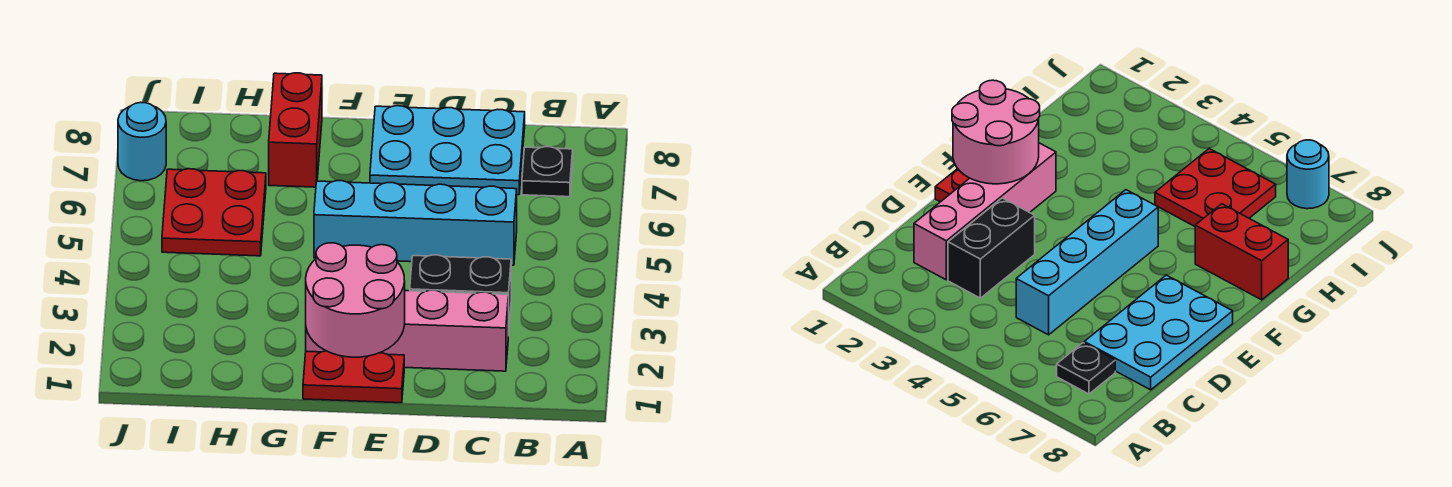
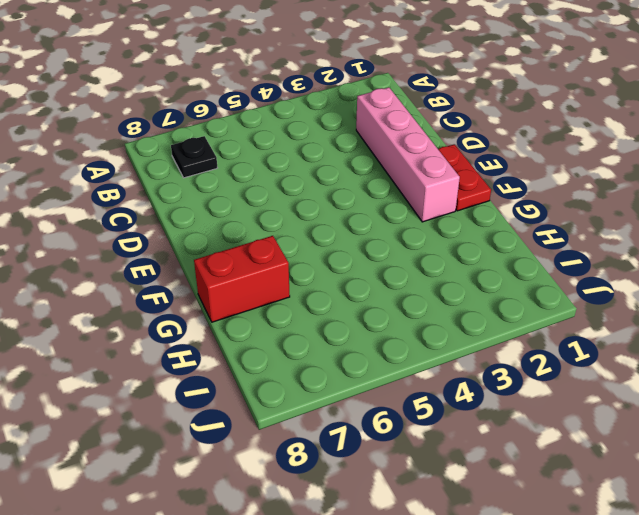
none -> black brick C3:D3 level 1
none -> cyan brick C5:F5 level 1

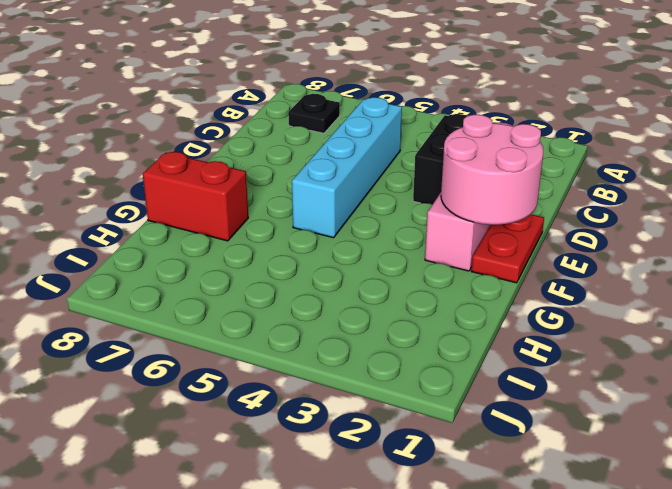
none -> cyan plate C7:E8 level 1
none -> red plate H5:I6 level 1

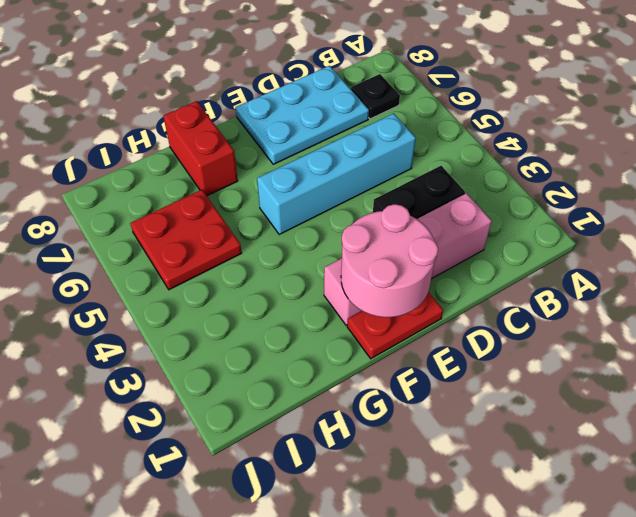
none -> cyan round brick J7 level 1

